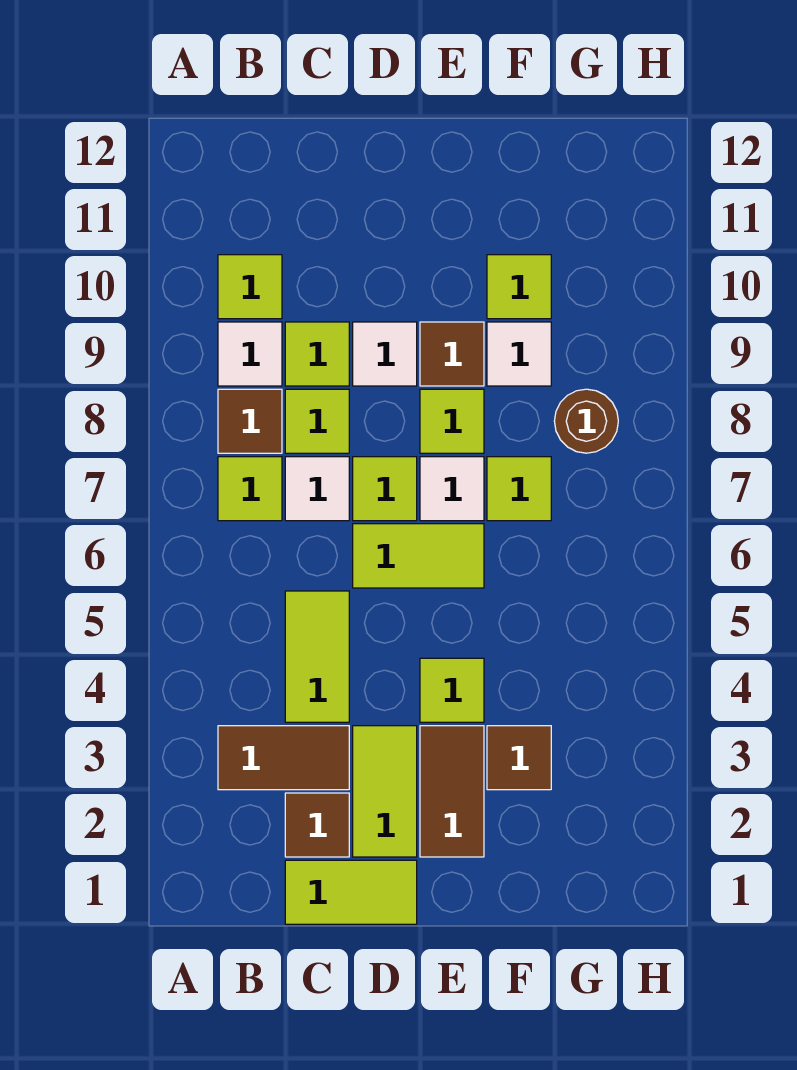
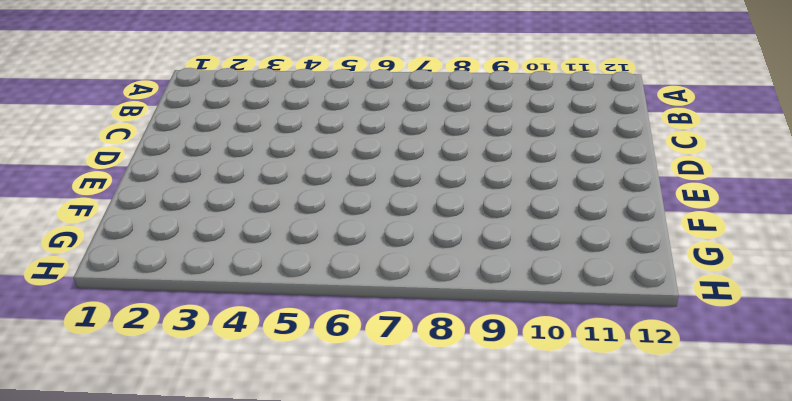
none -> brown tile B3:C3 level 1
none -> lime tile B7 level 1
none -> brown tile B8 level 1

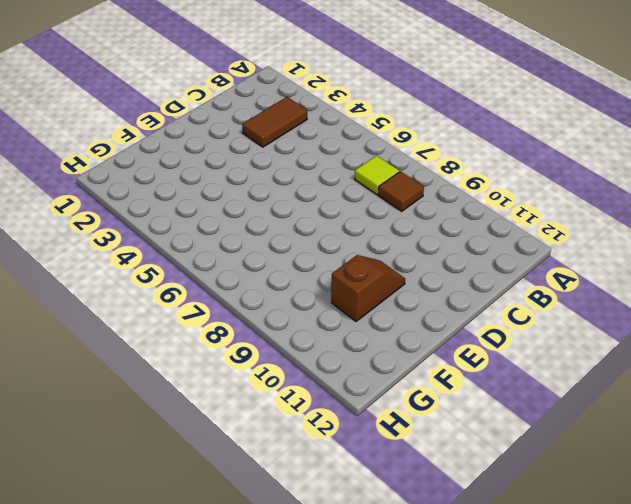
brown slope E10:F10 level 1 top F -> lime tile F10 level 1
none -> white tile B9 level 1
none -> lime tile B10 level 1
none -> lime tile C1:D1 level 1

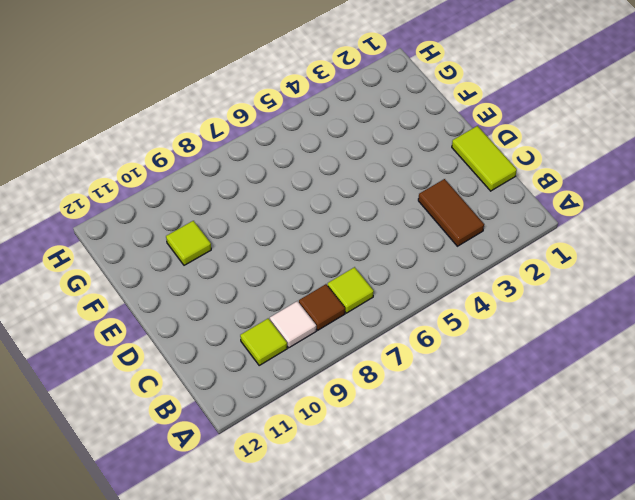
none -> brown tile C2 level 1
none -> lime tile C4:C5 level 1
none -> white tile C7 level 1

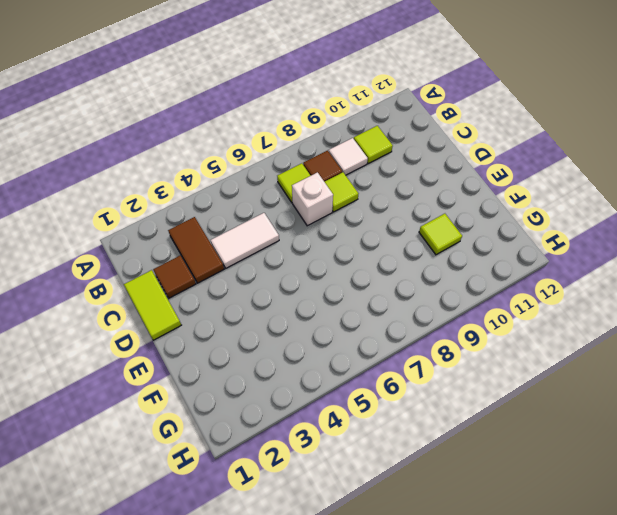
white tile C4:C5 level 1 -> lime tile C4:C5 level 1
white brick C7 level 1 -> white tile C7 level 1
none -> lime tile C9 level 1
none -> lime tile D2:D3 level 1
none -> lime tile D6:E6 level 1

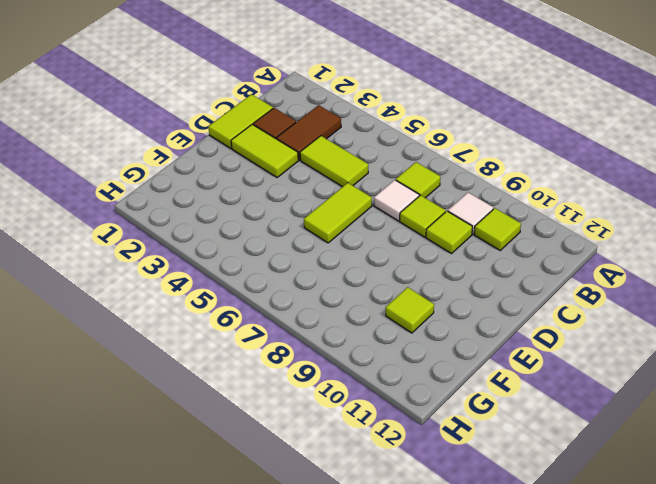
none -> brown tile B8 level 1
none -> lime tile D7 level 1
none -> white tile D9 level 1

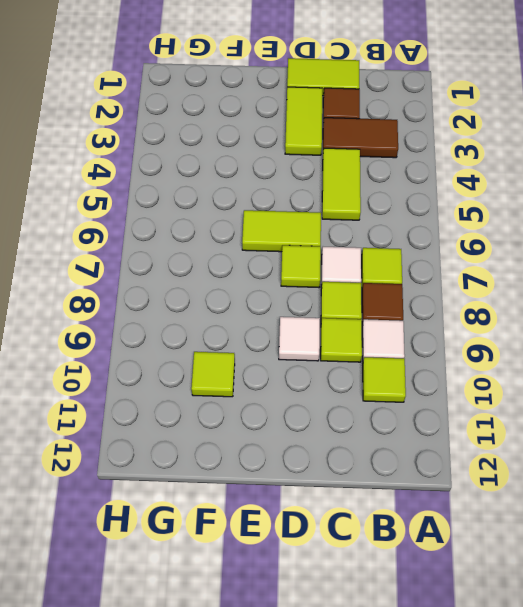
none -> brown tile E2:E3 level 1
none -> lime tile E4 level 1
none -> white tile E7 level 1

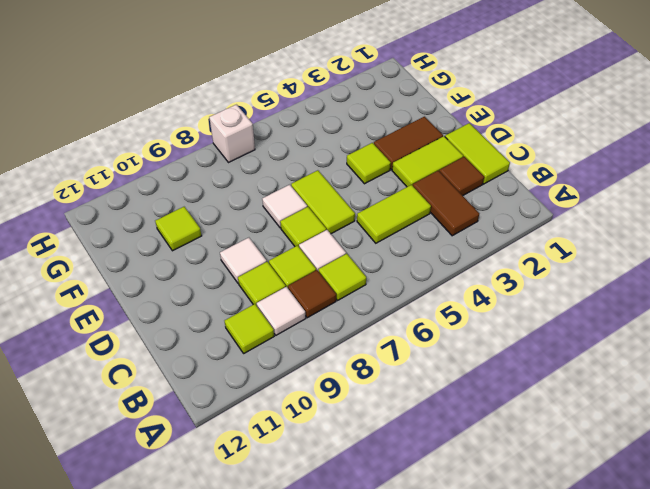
white brick H7 level 1 -> none
none -> lime tile E8 level 1
none -> brown tile E9 level 1
none -> brown tile F3 level 1

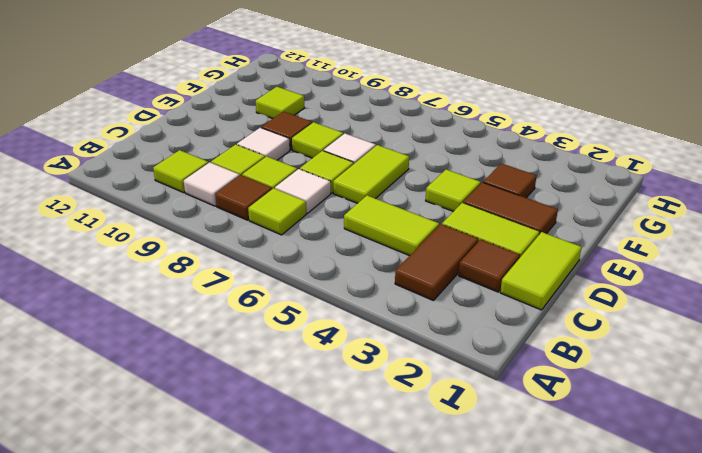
none -> lime tile F7 level 1
none -> white tile F9 level 1
none -> brown round brick G8 level 1

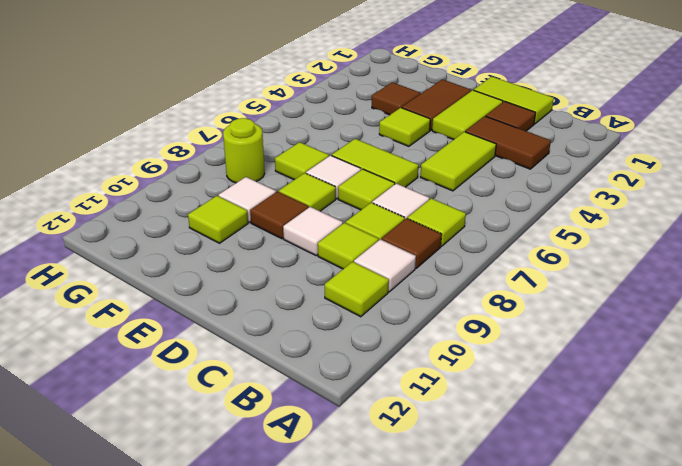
lime round brick G8 level 1 -> brown round brick G8 level 1

